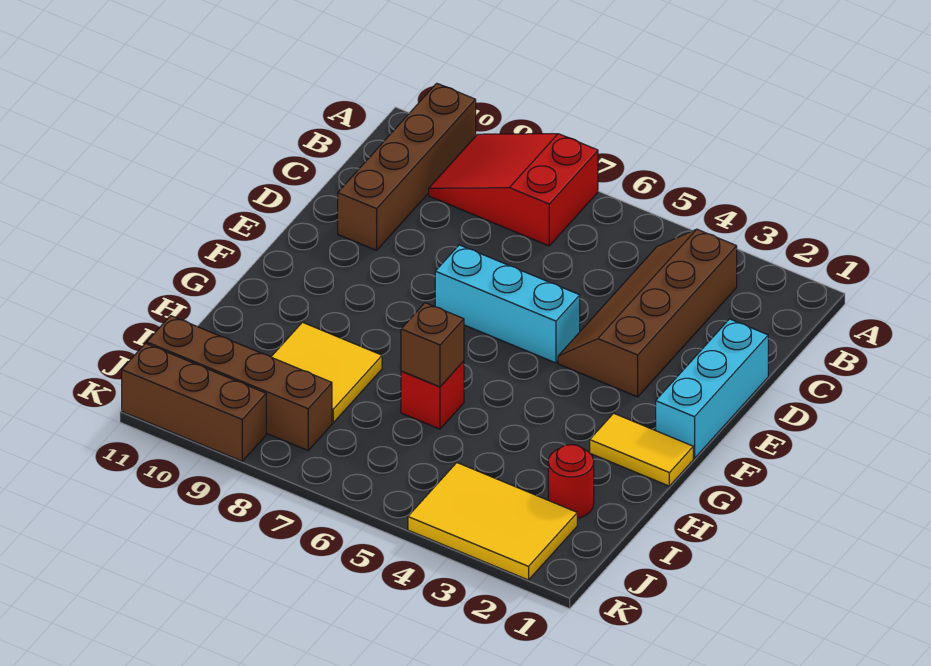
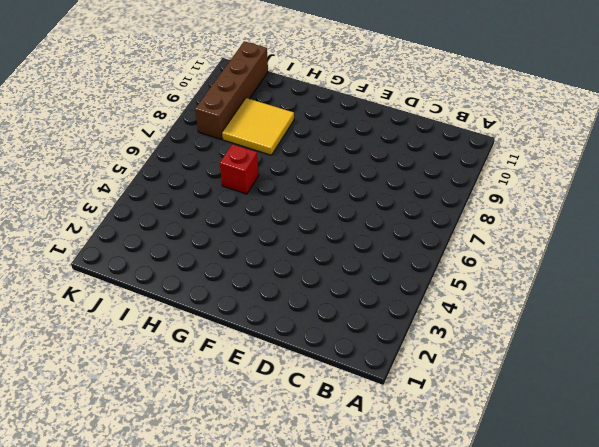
none -> red slope A7:B9 level 1 top 7
none -> brown brick A10:D10 level 1
none -> brown slope B3:E4 level 1 top 3

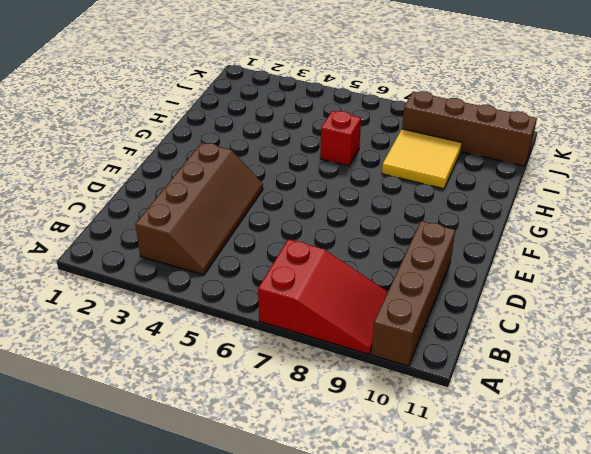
none -> cyan brick D1:F1 level 1
none -> cyan brick E5:E7 level 1
none -> yellow tile G1:G2 level 1

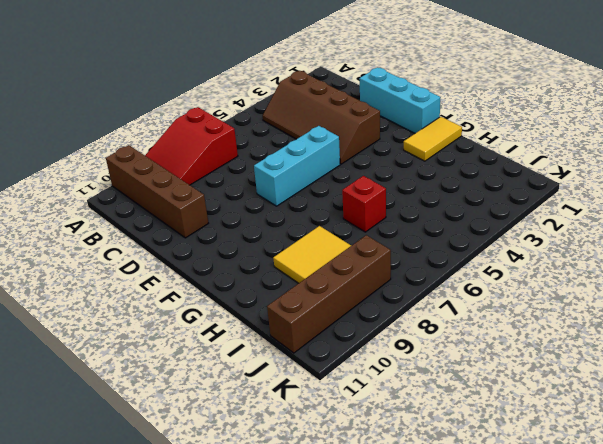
none -> red round brick I2 level 1
none -> yellow tile J2:K4 level 1
none -> brown brick K9:K11 level 1

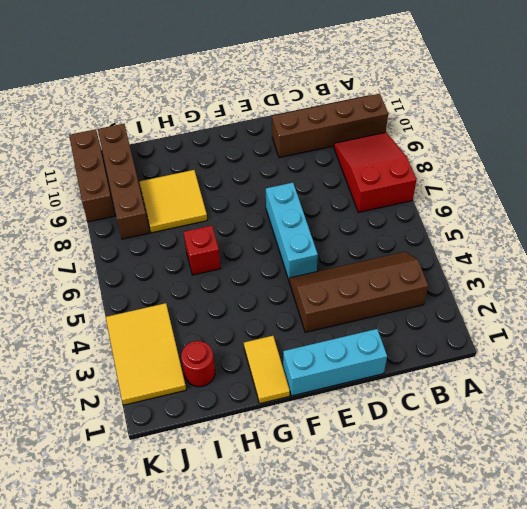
none -> brown brick H6 level 2

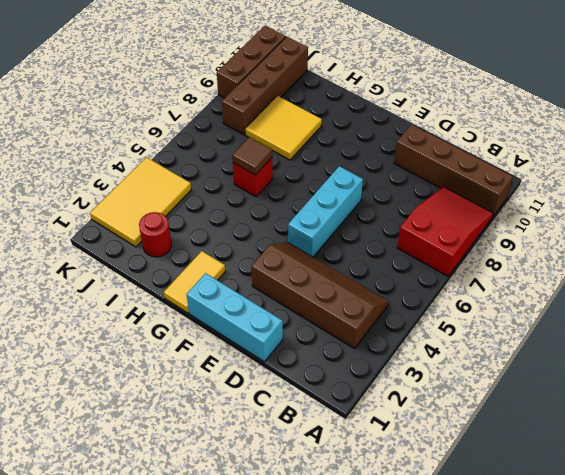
brown tile H6 level 2 -> brown brick H6 level 2

